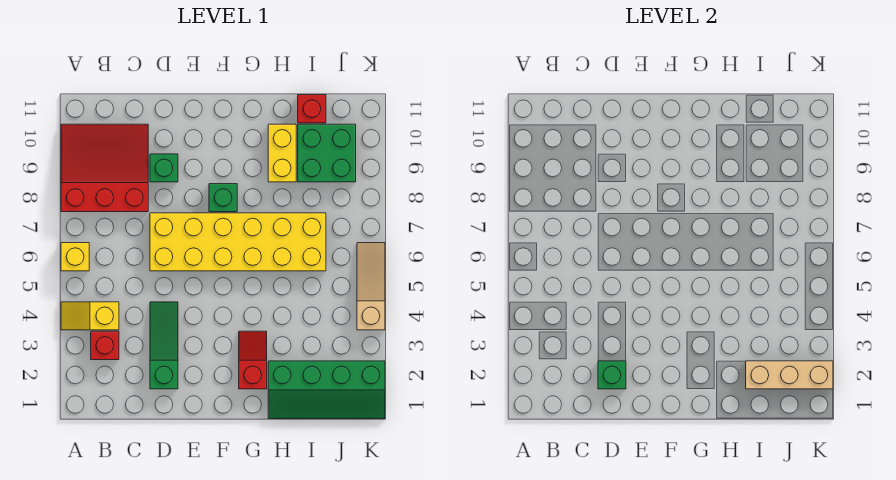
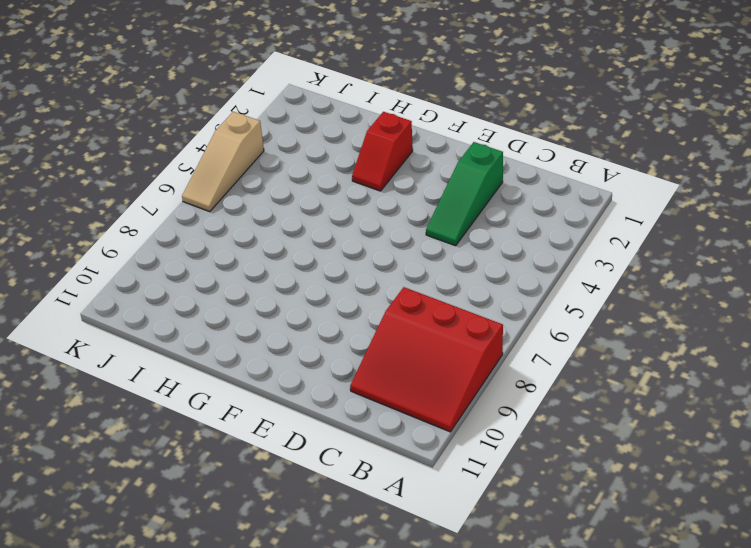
none -> yellow slope A4:B4 level 1 top B
none -> yellow brick A6 level 1
none -> red brick B3 level 1

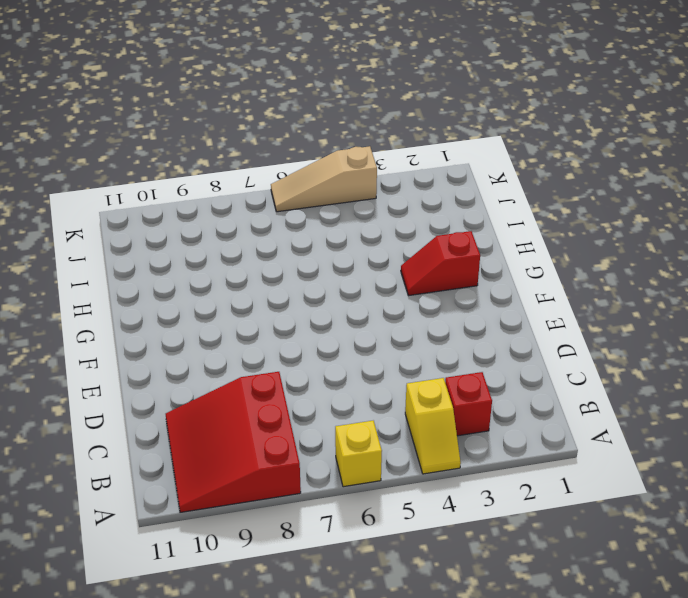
none -> green slope D2:D4 level 1 top 2
none -> yellow brick D6:I7 level 1
none -> green brick D9 level 1

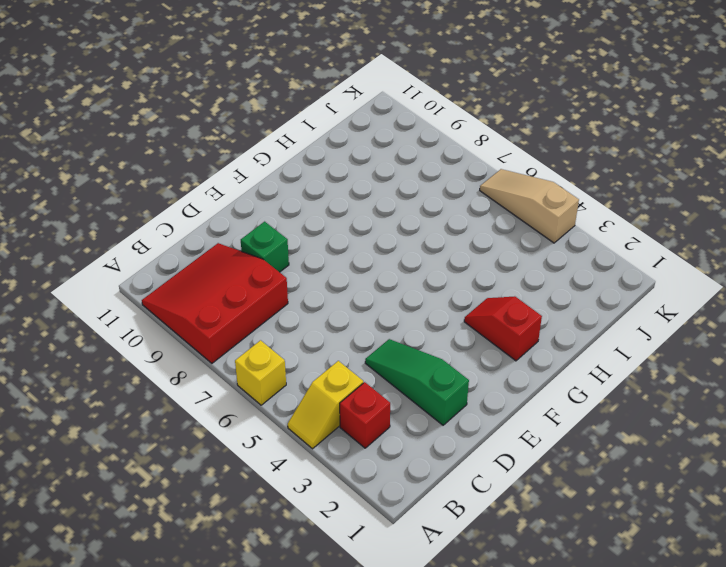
none -> yellow brick D6:I7 level 1
none -> green brick F8 level 1
none -> green slope H1:K2 level 1 top 2

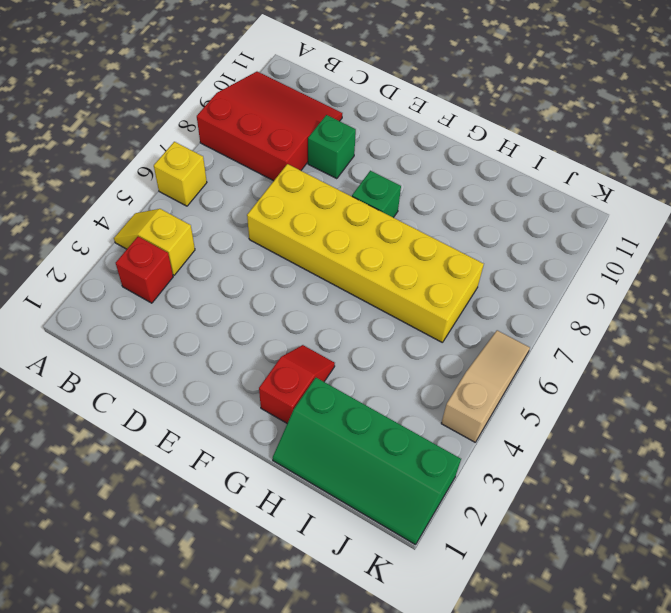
none -> green slope D2:D4 level 1 top 2
none -> yellow brick H9:H10 level 1
none -> green brick I9:J10 level 1

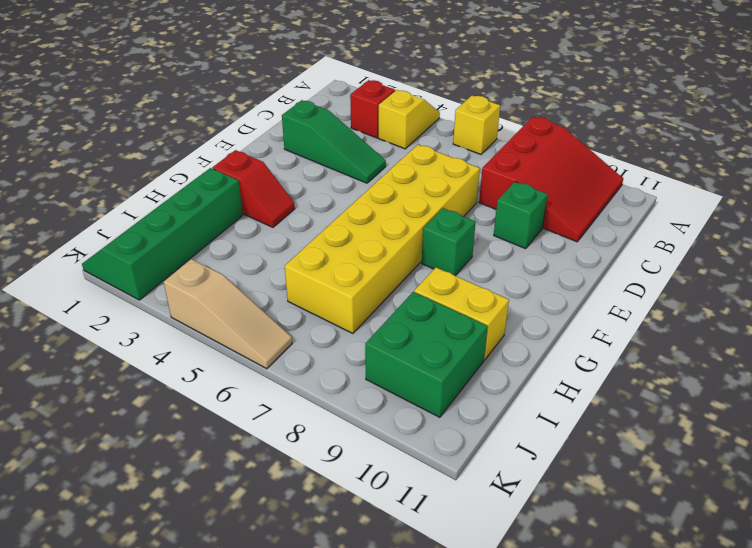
none -> red brick I11 level 1
none -> green brick D2 level 2
none -> tan brick I2:K2 level 2

